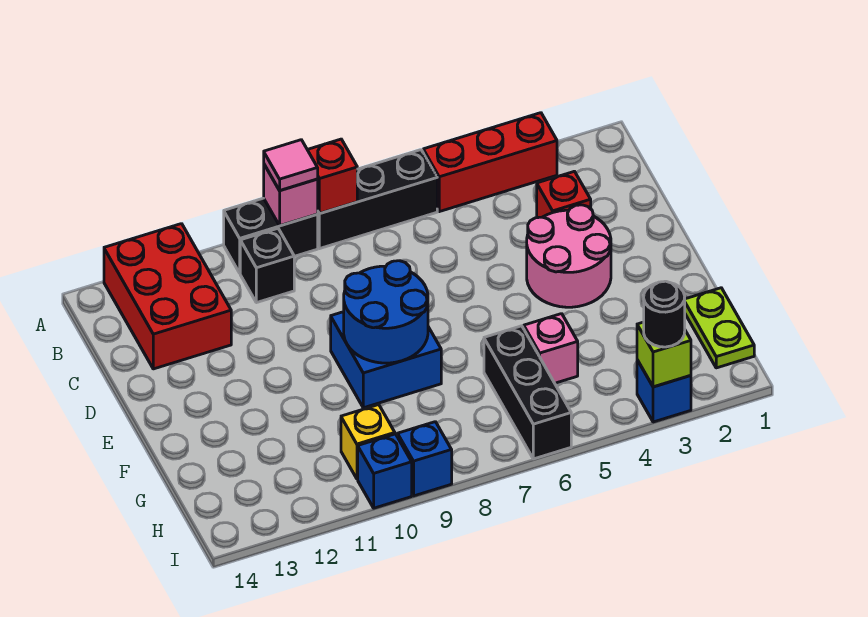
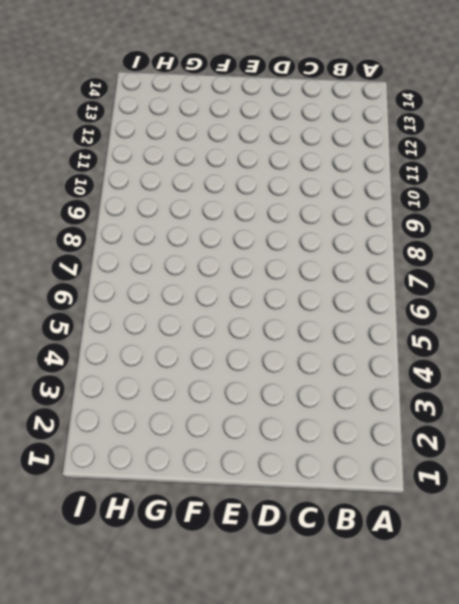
none -> red brick A3:A5 level 1
none -> black brick A6:A8 level 1
none -> black brick A9:A10 level 1

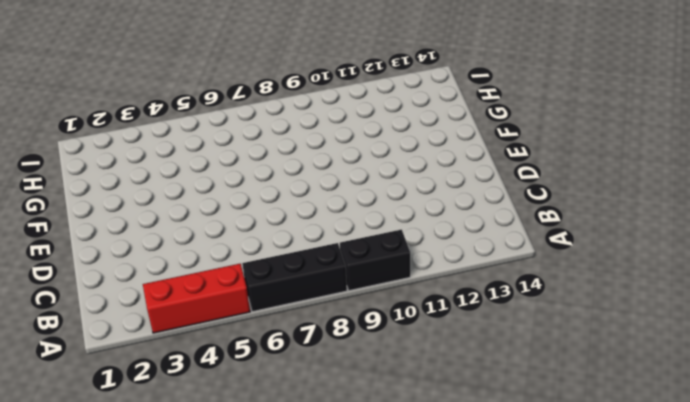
none -> red brick A12:C13 level 1
none -> black brick B10 level 1
none -> red brick C3 level 1

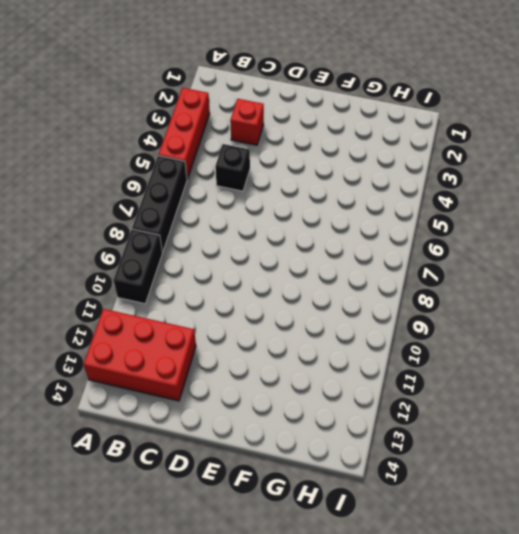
black brick C5 level 1 -> black brick B10 level 1
none -> pink round brick D3:E4 level 1
none -> blue brick E8:F9 level 1
none -> lime plate G1:H1 level 1

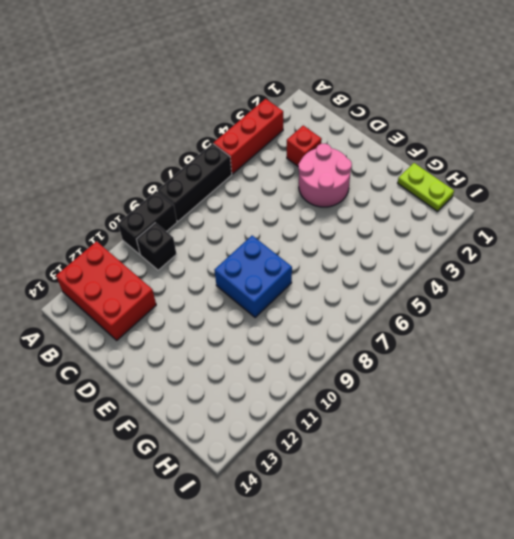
none -> pink brick G5 level 1
none -> black brick G6:I6 level 1
none -> yellow brick H10 level 1

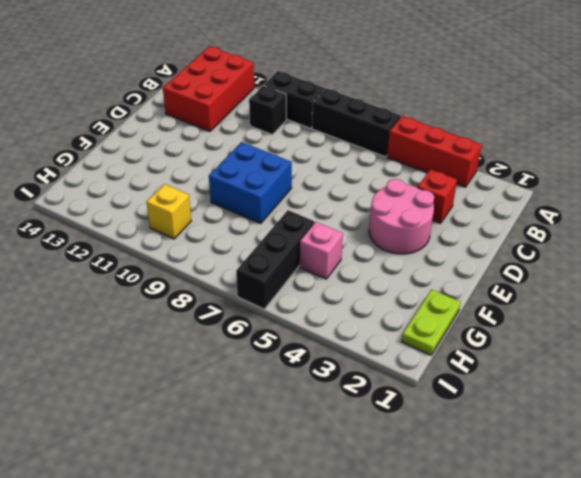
none -> blue brick I3 level 1
none -> blue brick I9 level 1
none -> blue brick I10 level 1

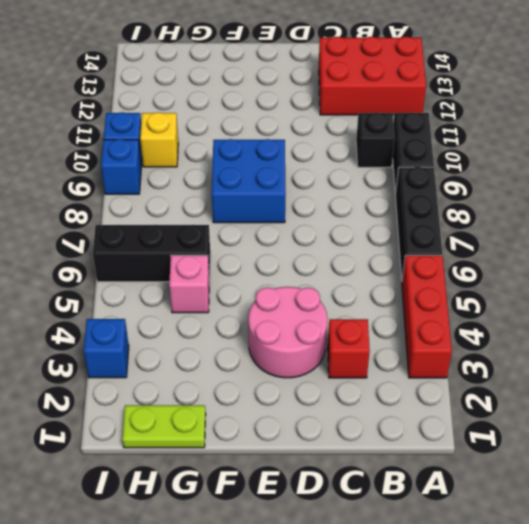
none -> red brick A8 level 2
none -> pink brick A9 level 2
none -> blue round brick E8:F9 level 2

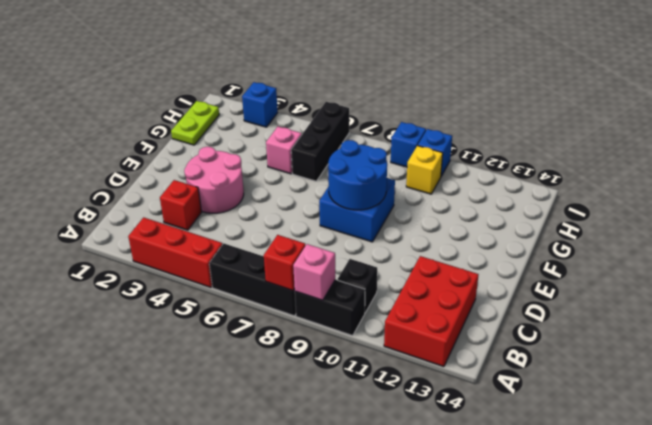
none -> lime brick I3 level 2
none -> pink tile A9 level 3
none -> black round brick I3 level 3

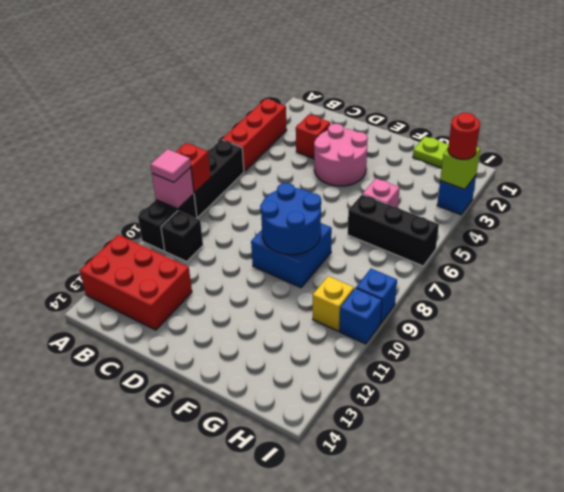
red round brick I3 level 3 -> black round brick I3 level 3

